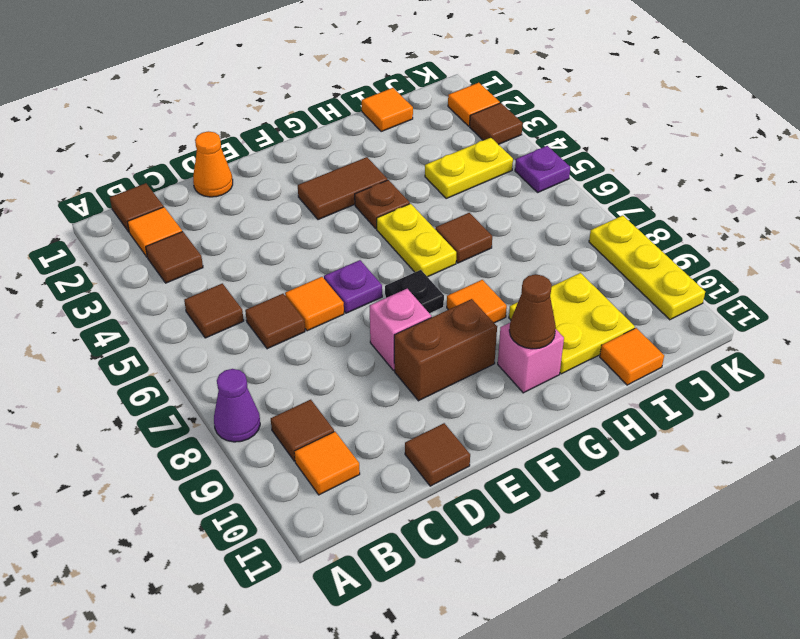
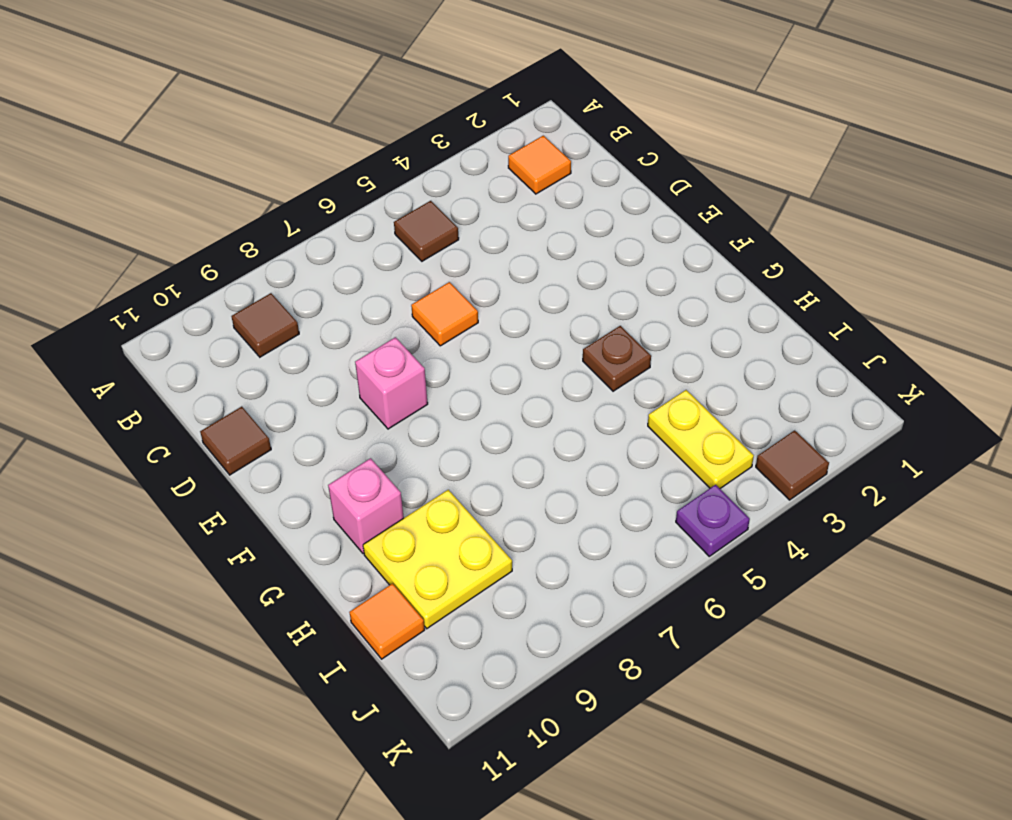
none -> purple cone A8 level 1
none -> brown tile B1 level 1
none -> brown tile B3 level 1
none -> orange tile B10 level 1

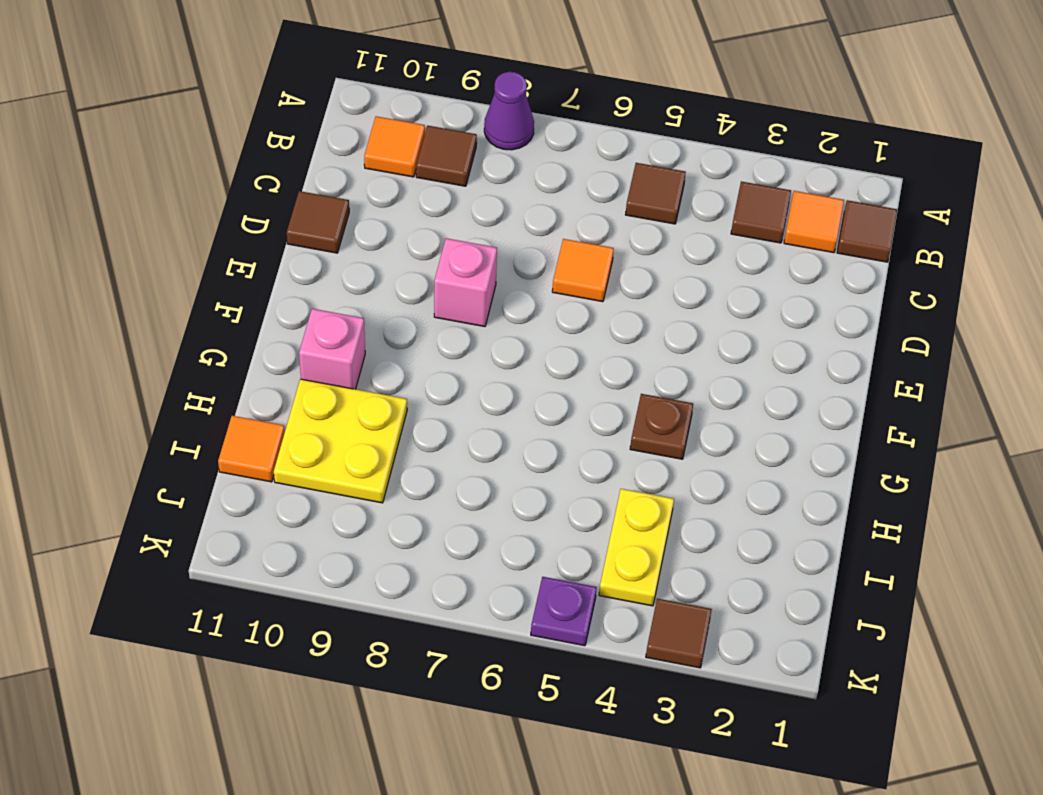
none -> brown tile C6 level 1
none -> orange cone D1 level 1
none -> purple plate E6 level 1
none -> brown brick E9:F9 level 1

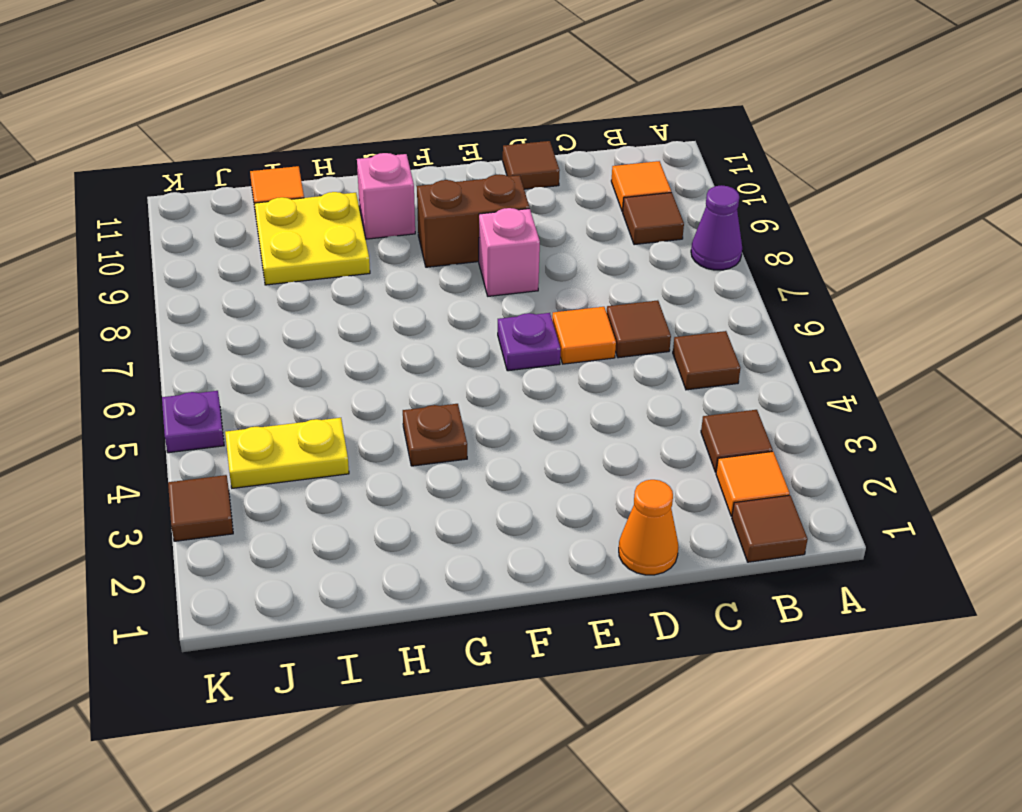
none -> brown tile F3:G3 level 1
none -> black plate F7 level 1
none -> yellow plate G5:G6 level 1
none -> orange tile G8 level 1

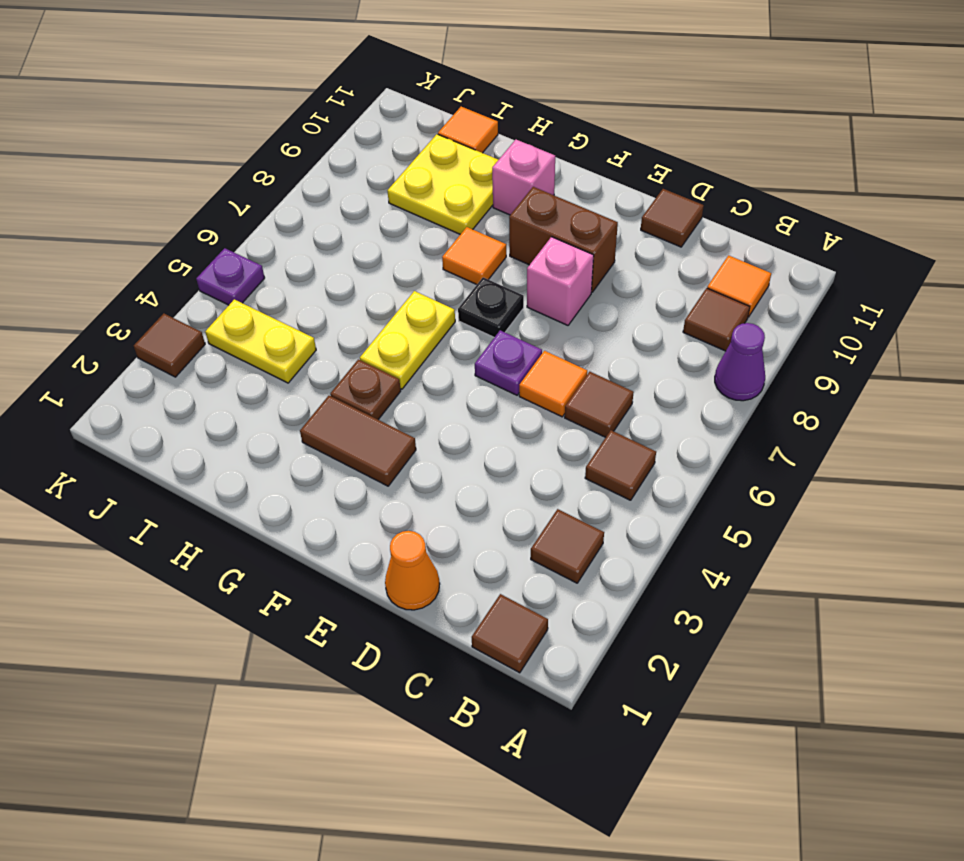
none -> orange tile B2 level 1
none -> brown tile H6 level 1
none -> orange tile I1 level 1
none -> orange tile K2 level 1

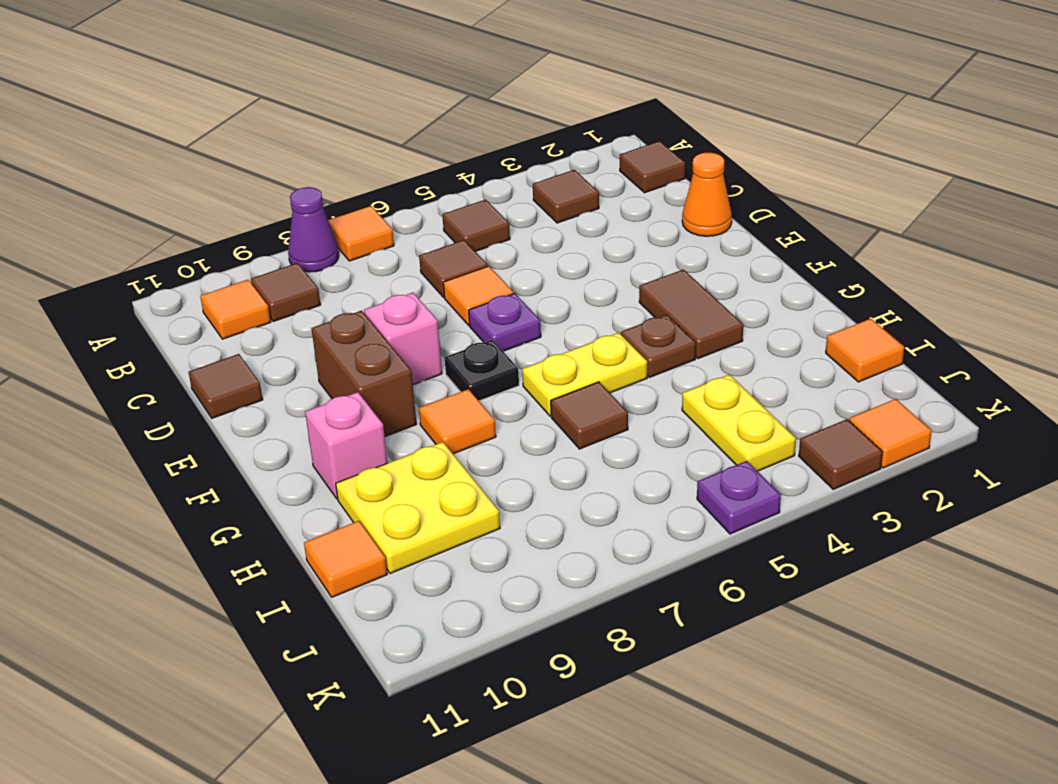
orange tile A7 level 1 -> orange tile B2 level 1
none -> yellow plate K8:K10 level 1
none -> brown cone G10 level 2

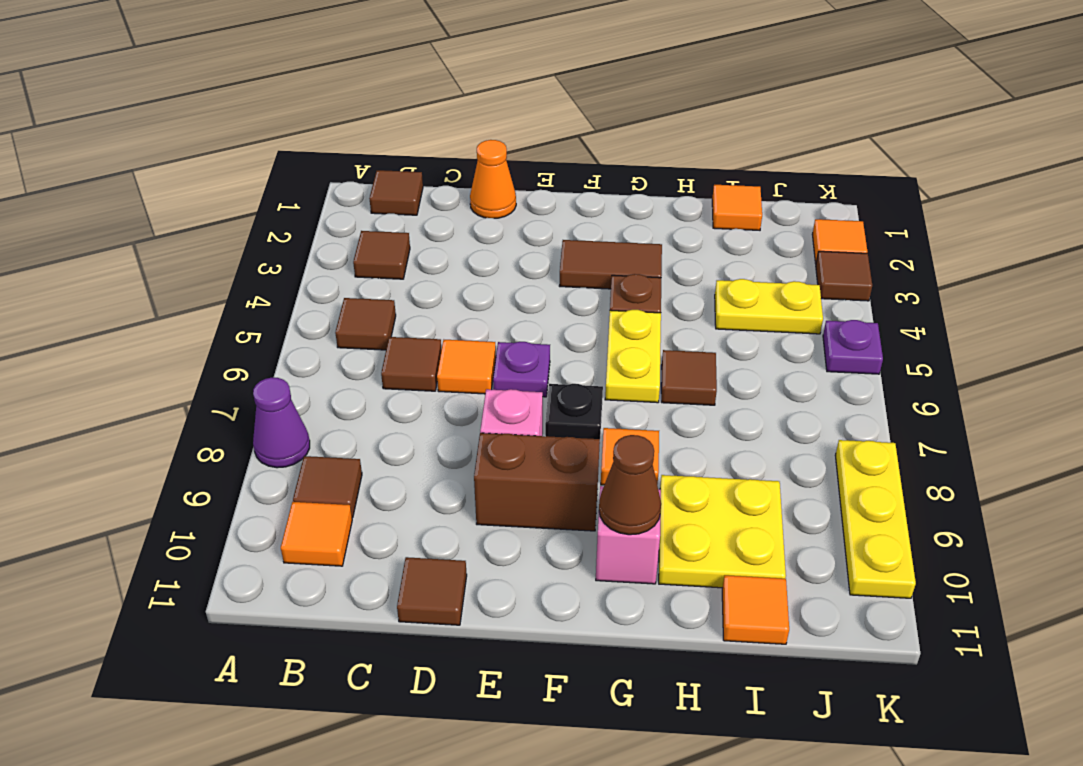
none -> orange tile B2 level 1

